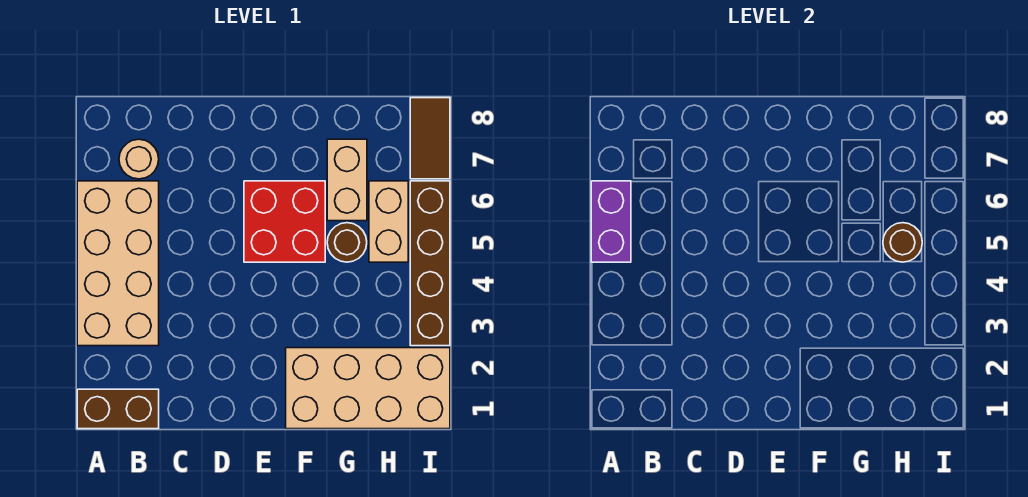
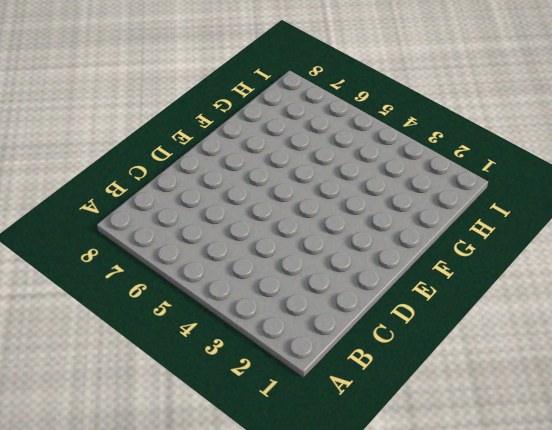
none -> brown brick A1:B1 level 1
none -> tan brick A3:B6 level 1
none -> tan round brick B7 level 1

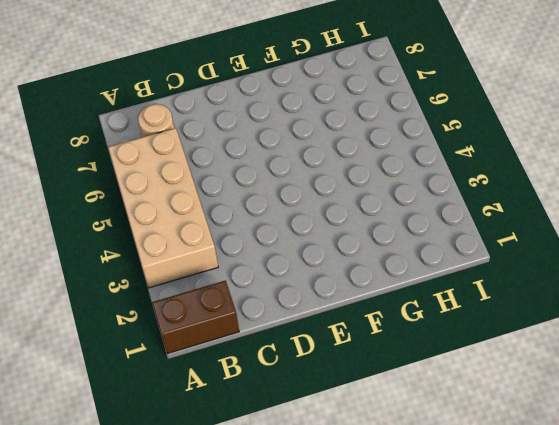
none -> red brick E5:F6 level 1
none -> tan brick F1:I2 level 1
none -> brown round brick G5 level 1

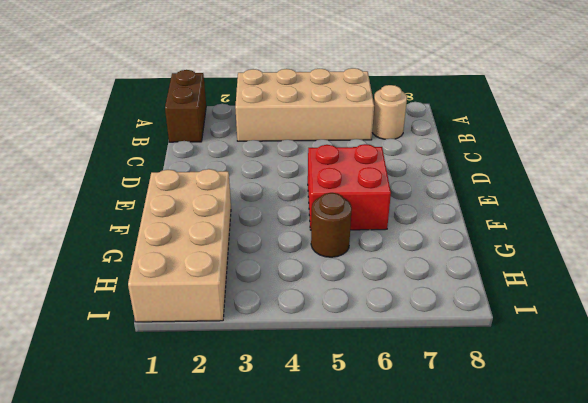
none -> tan brick G6:G7 level 1
none -> tan brick H5:H6 level 1
none -> brown brick I3:I6 level 1

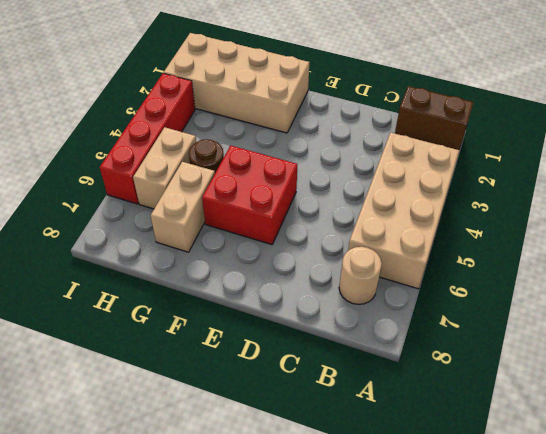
red brick I3:I6 level 1 -> brown brick I3:I6 level 1
none -> brown tile I7:I8 level 1
none -> purple brick A5:A6 level 2
none -> brown round brick H5 level 2

